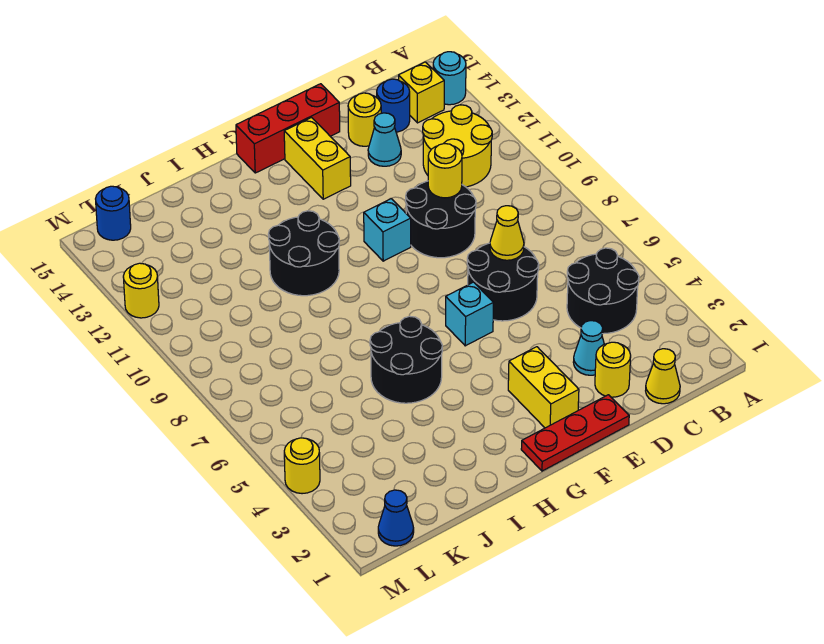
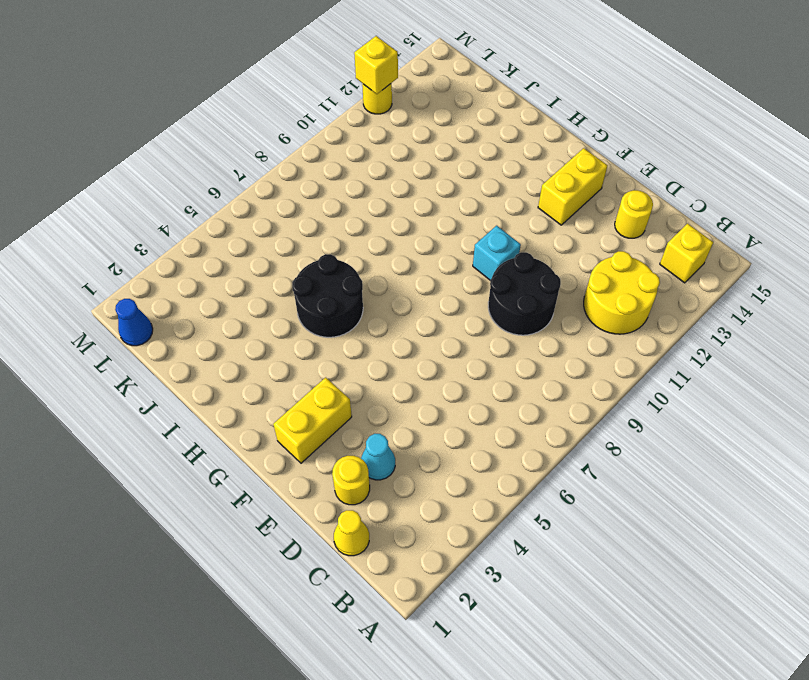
yellow brick M12 level 2 -> none
none -> cyan round brick A14 level 1
none -> black round brick B4:C5 level 1
none -> blue round brick C14 level 1

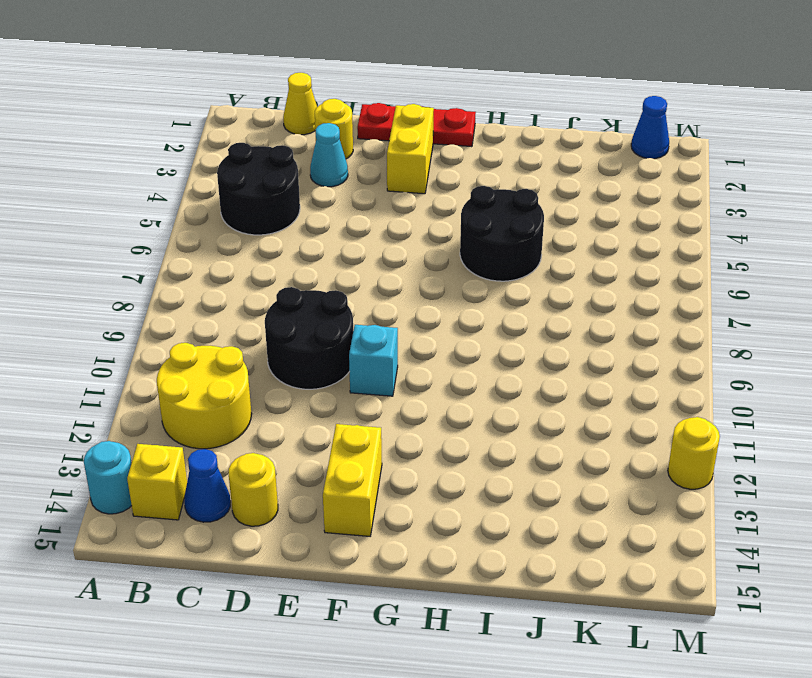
blue cone C14 level 1 -> blue round brick C14 level 1
none -> black round brick D6:E7 level 1
none -> cyan cone D13 level 1
none -> red brick E15:G15 level 1

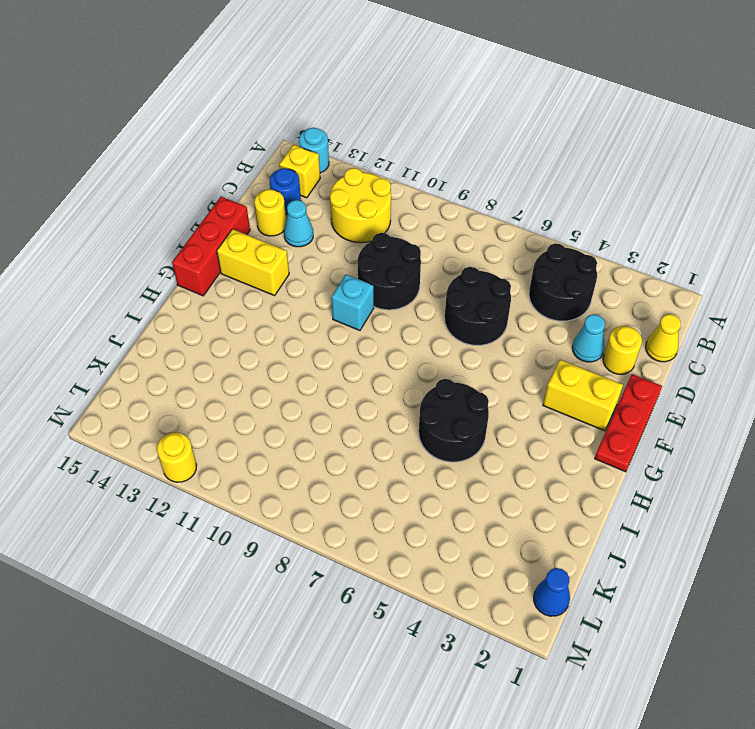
none -> cyan brick F6 level 1
none -> black round brick H10:I11 level 1
none -> blue round brick L15 level 1

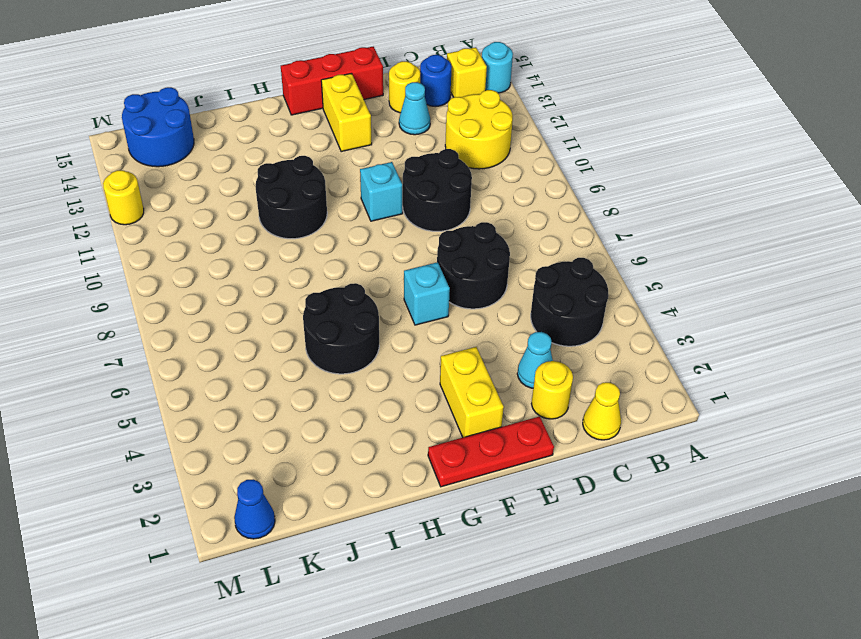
blue round brick K14:L15 level 1 -> blue round brick L15 level 1
none -> yellow round brick M4 level 1
none -> yellow cone D7 level 2
none -> yellow round brick D10 level 2

